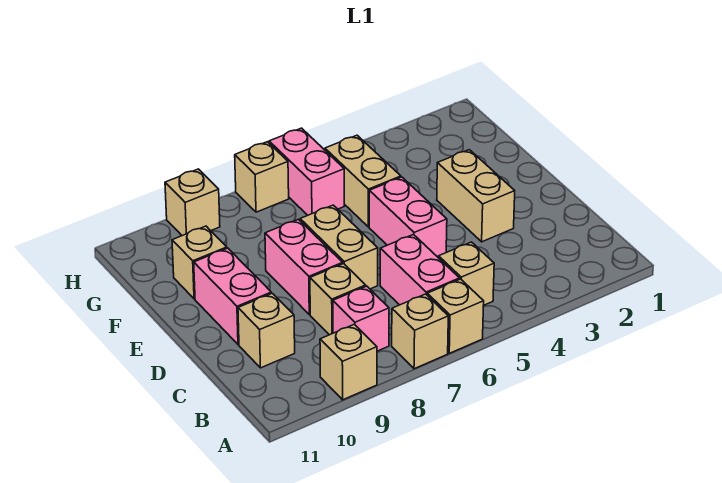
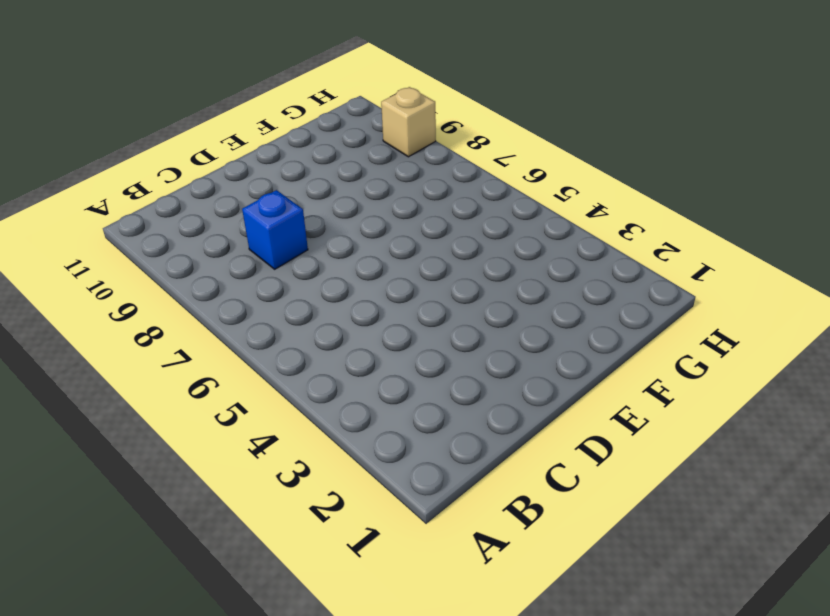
blue brick C8 level 1 -> tan brick C8 level 1
none -> tan brick A6 level 1
none -> tan brick A7 level 1
none -> tan brick A9 level 1

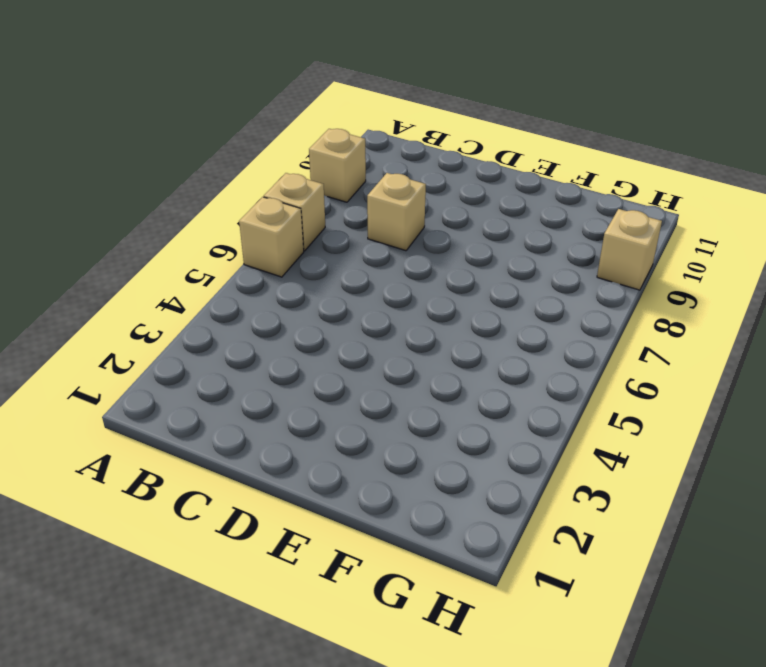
none -> tan brick B5 level 1
none -> pink brick B6:C6 level 1
none -> pink brick B8 level 1

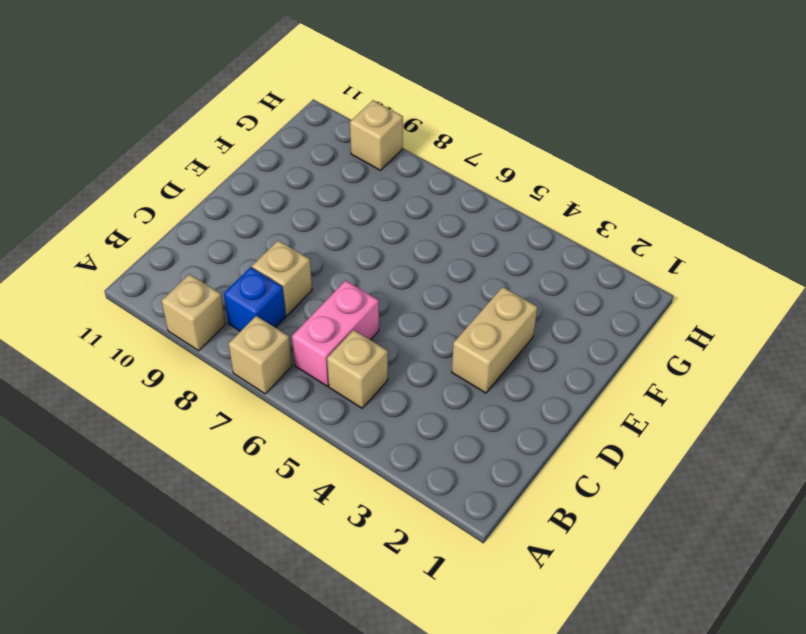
blue brick B8 level 1 -> pink brick B8 level 1
none -> tan brick A6 level 1
none -> tan brick C10 level 1
none -> pink brick D5:E5 level 1

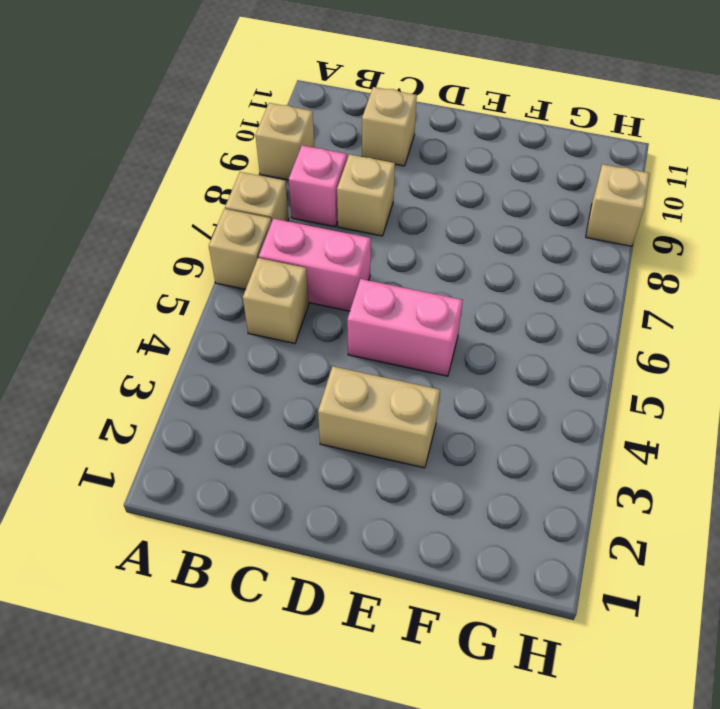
none -> tan brick D7:E7 level 1
none -> pink brick D8:E8 level 1
none -> pink brick D10:E10 level 1

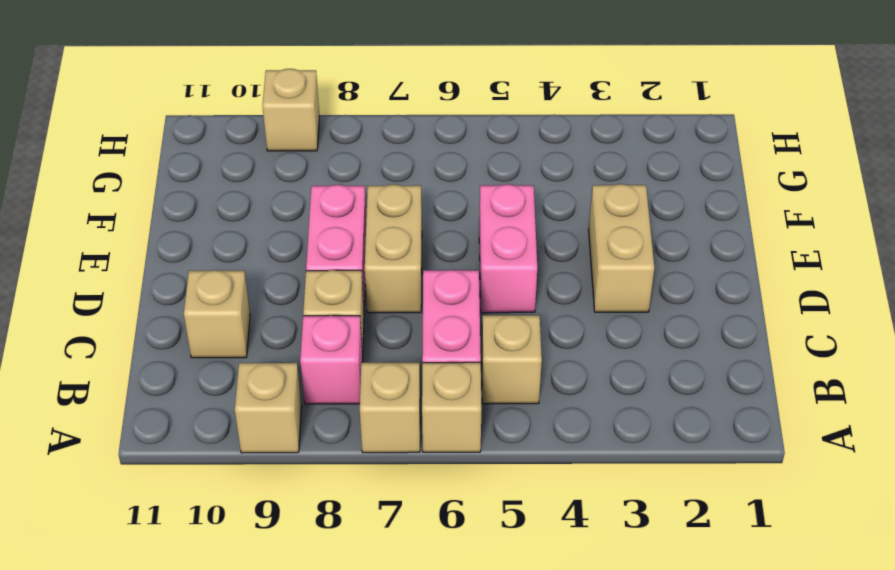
none -> pink brick D10:E10 level 1
none -> tan brick F5:G5 level 1
none -> tan brick F10 level 1

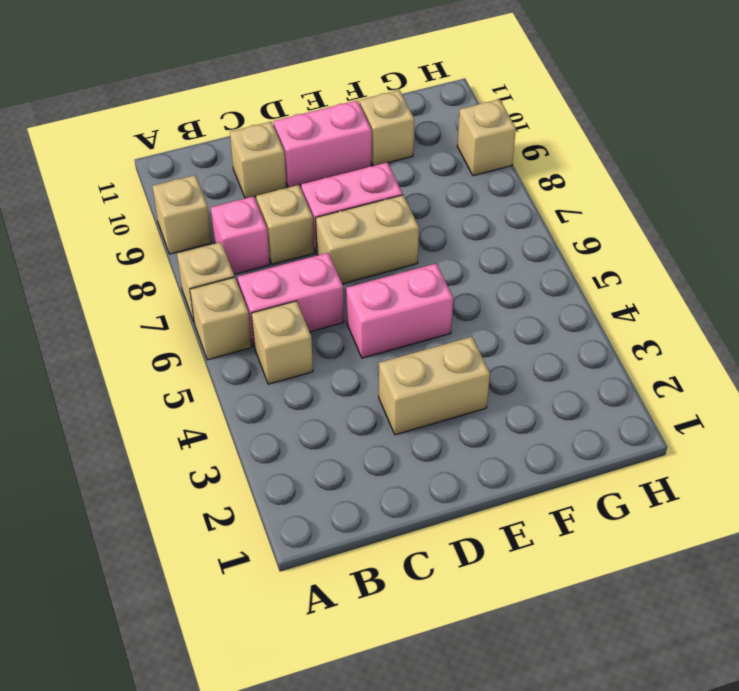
none -> tan brick F5:G5 level 1
none -> pink brick G6:H6 level 1
none -> tan brick H7 level 1

